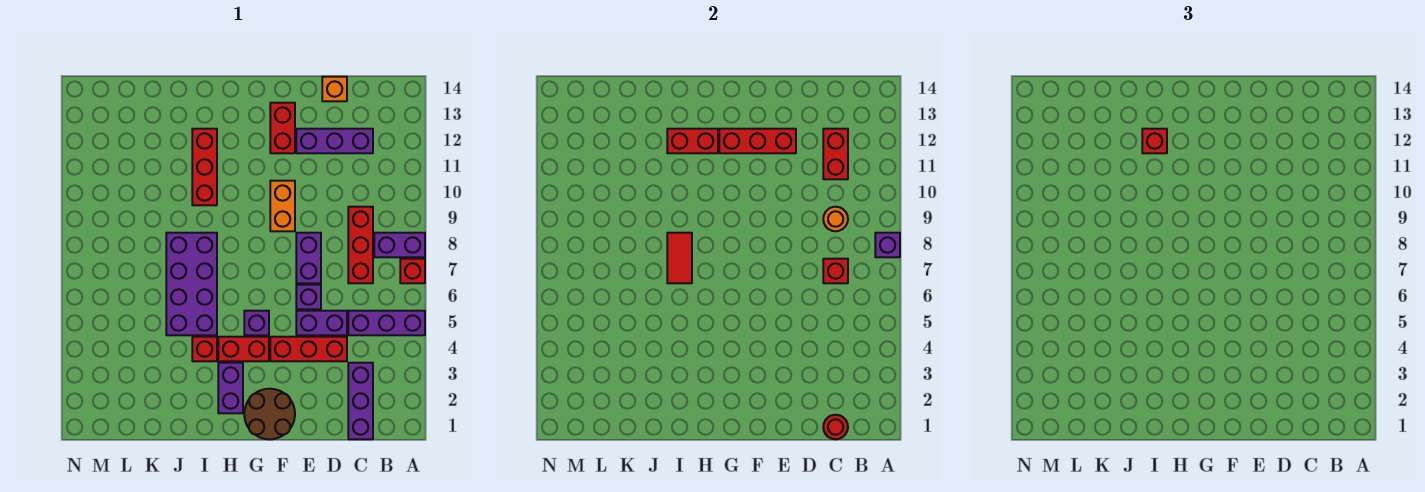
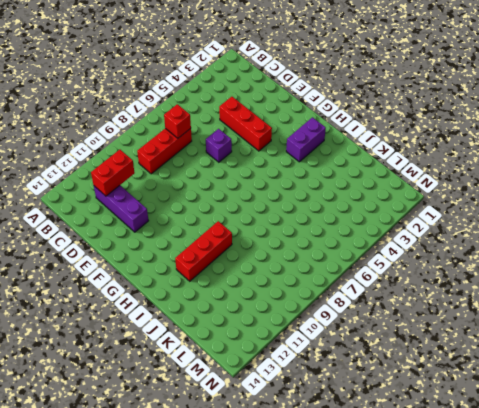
none -> purple brick A5:C5 level 1
none -> red brick A7 level 1
none -> purple brick A8:B8 level 1

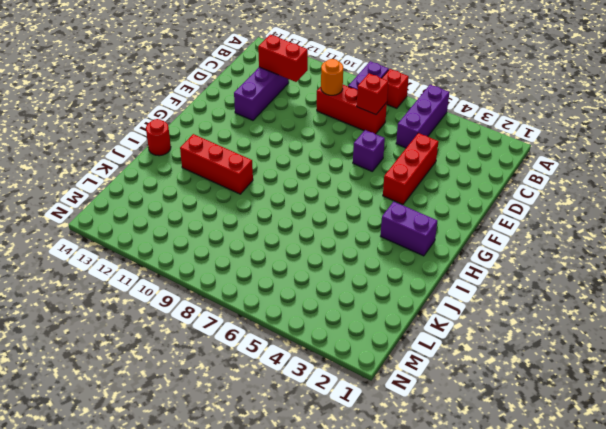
red round brick I14 level 1 -> red round brick C1 level 2
none -> purple brick C1:C3 level 1
none -> purple brick D5:E5 level 1
none -> orange brick D14 level 1

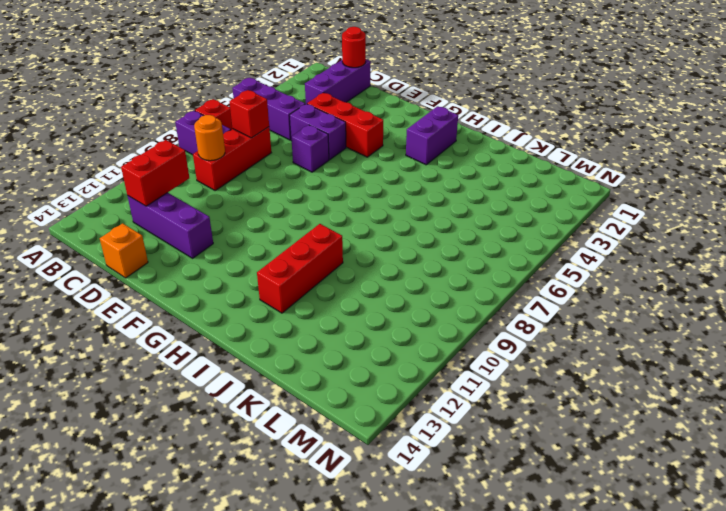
none -> purple brick E7:E8 level 1
none -> brown round brick F1:G2 level 1
none -> orange brick F9:F10 level 1

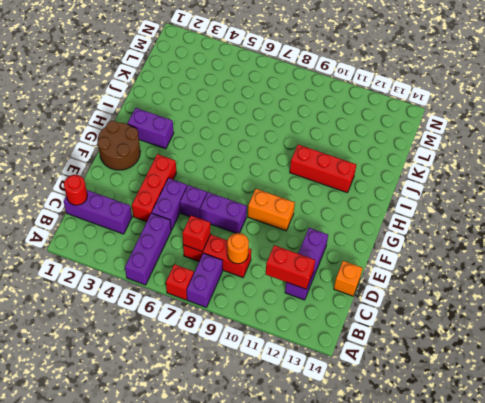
none -> red brick F12:F13 level 1
none -> red brick G4:H4 level 1
none -> purple brick G5 level 1

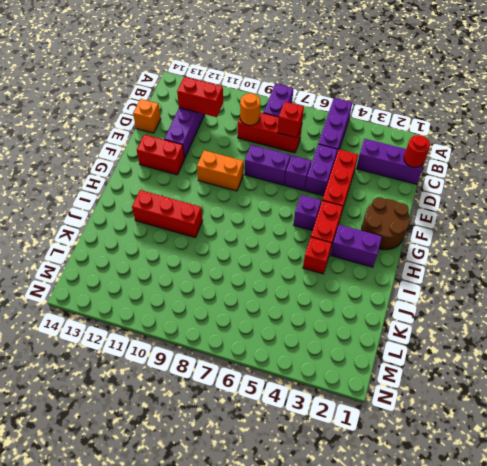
none -> red brick A7 level 1
none -> purple brick I5:J8 level 1
none -> purple brick A8 level 2

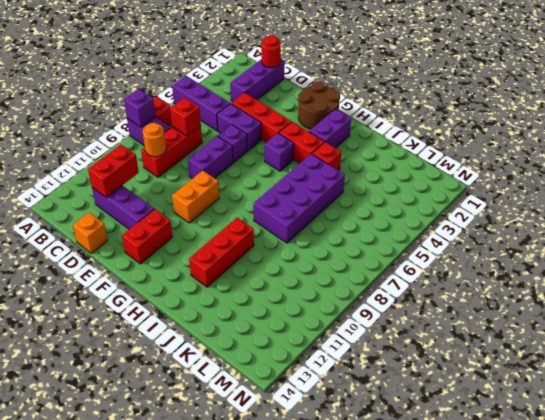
none -> red brick E12:G12 level 2
none -> red brick H12:I12 level 2
none -> red tile I7:I8 level 2

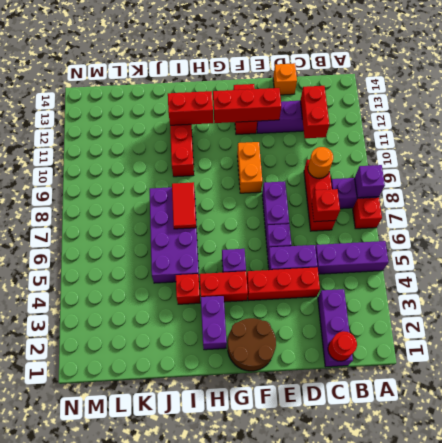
none -> red brick I12 level 3

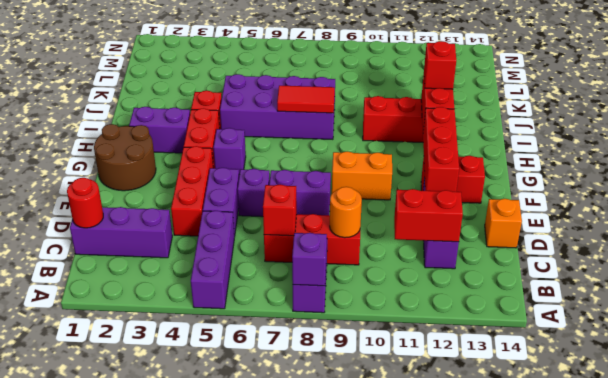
none -> red brick A7 level 1

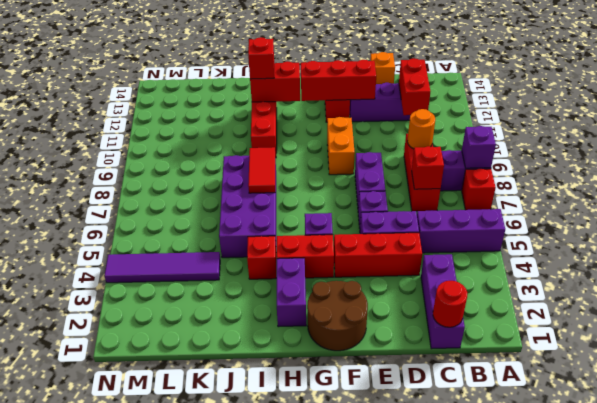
purple tile K4:N4 level 1 -> none

